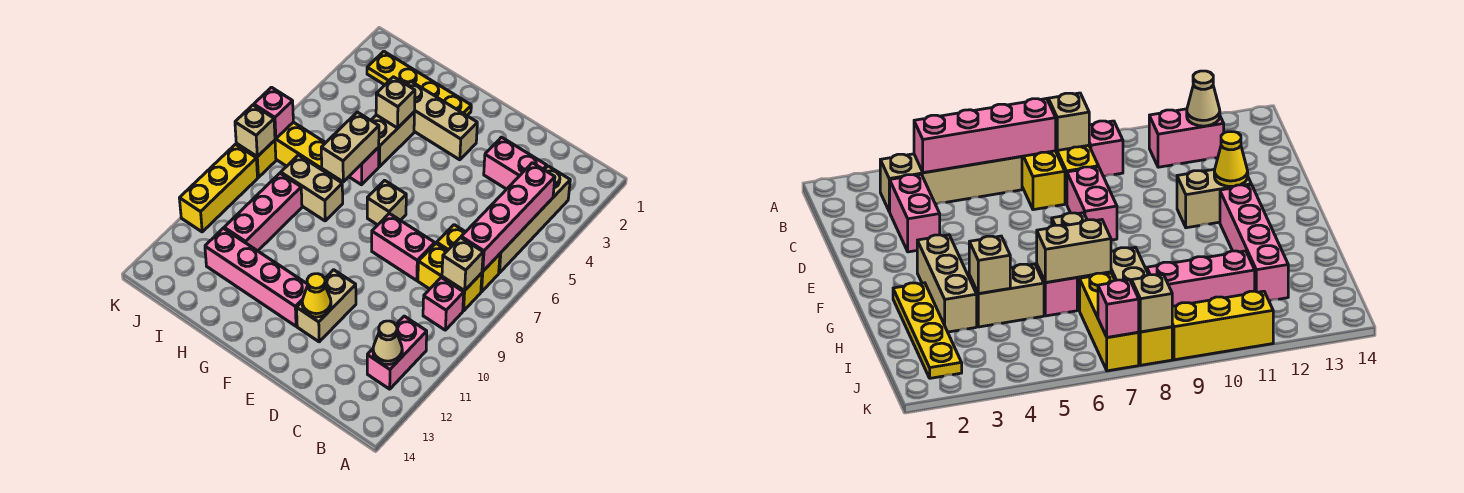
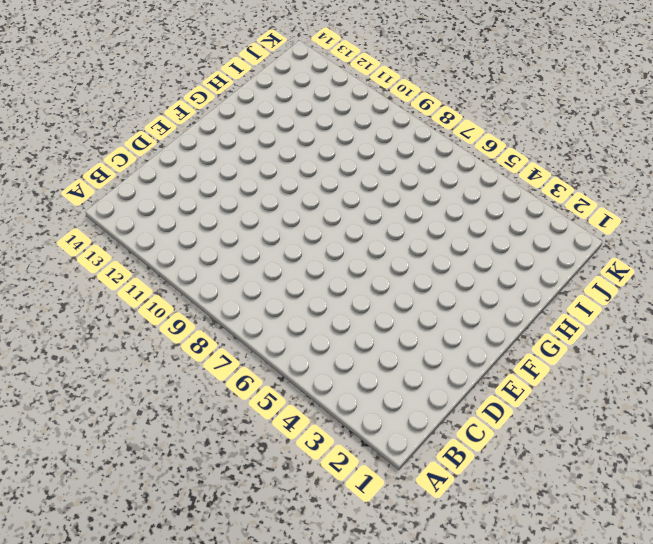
none -> tan brick B3:B6 level 1
none -> yellow brick B7:C7 level 1
none -> yellow brick B8:C8 level 1

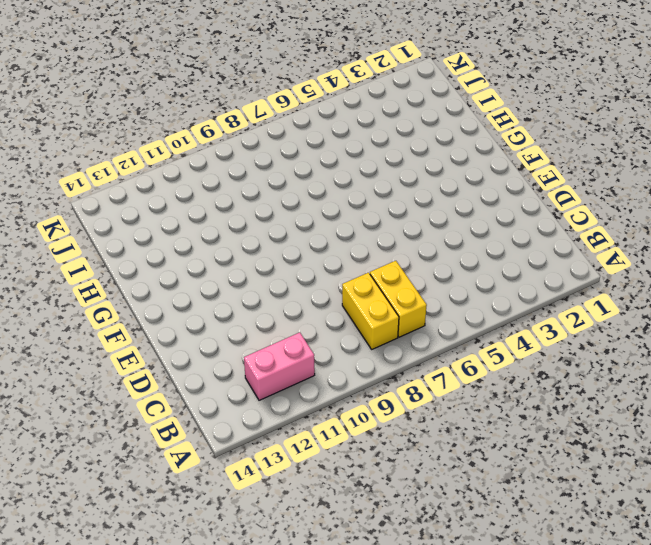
none -> tan brick B3:B6 level 1
none -> pink brick B9 level 1
none -> pink brick C3:D3 level 1

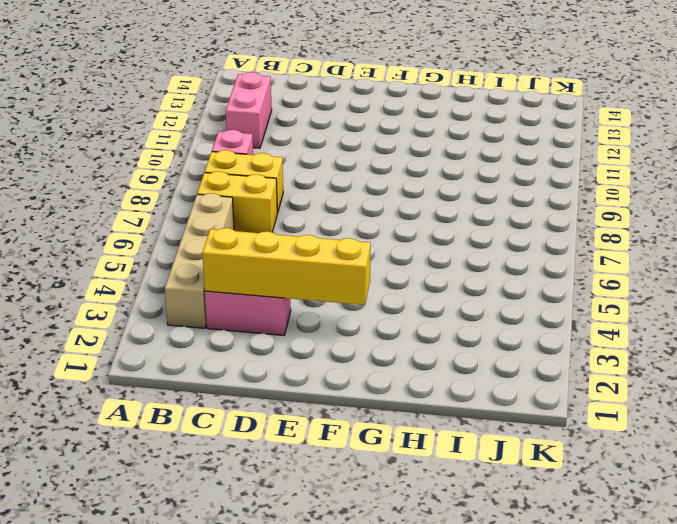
yellow brick C3:F3 level 2 -> none
none -> pink brick D8:E8 level 1
none -> tan brick E11:E12 level 1
none -> tan brick F3:H3 level 1

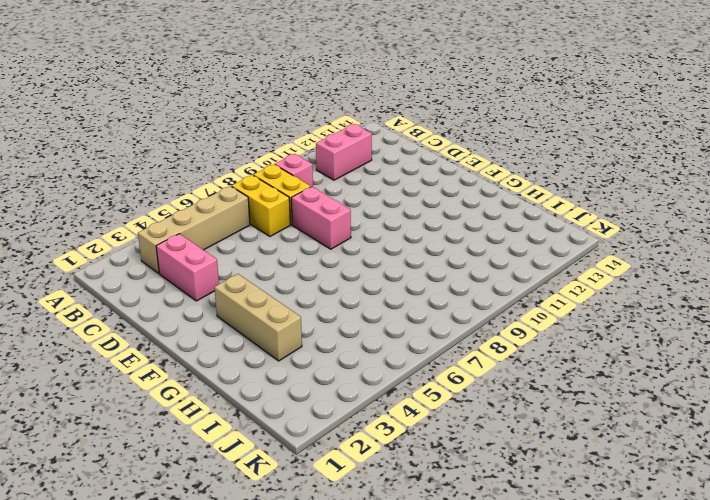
none -> tan brick E11:E12 level 1
none -> tan brick F7 level 1
none -> pink brick F12:I12 level 1

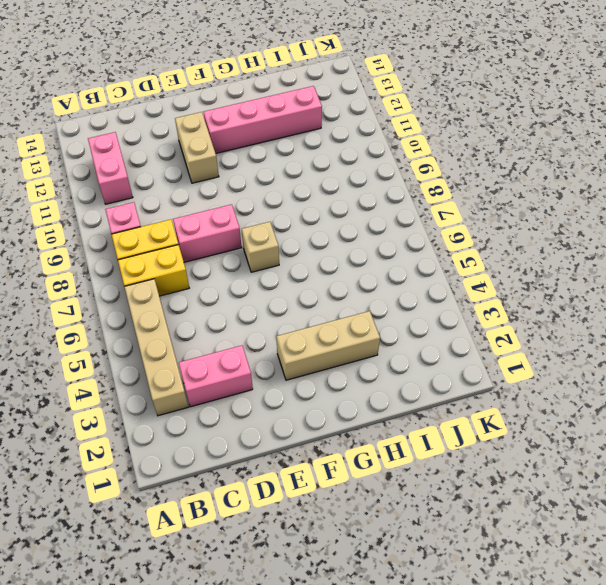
none -> yellow plate G2:J2 level 1
none -> tan brick H4:H5 level 1
none -> pink brick H6 level 1

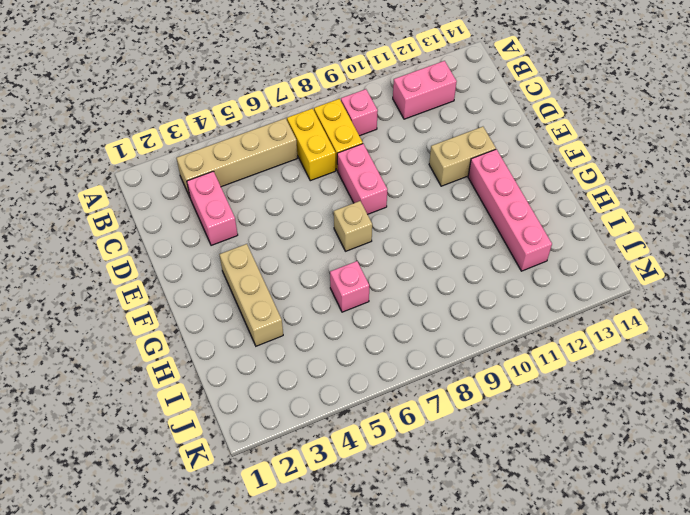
none -> yellow plate G2:J2 level 1
none -> tan brick H4:H5 level 1
none -> tan brick H8:I8 level 1

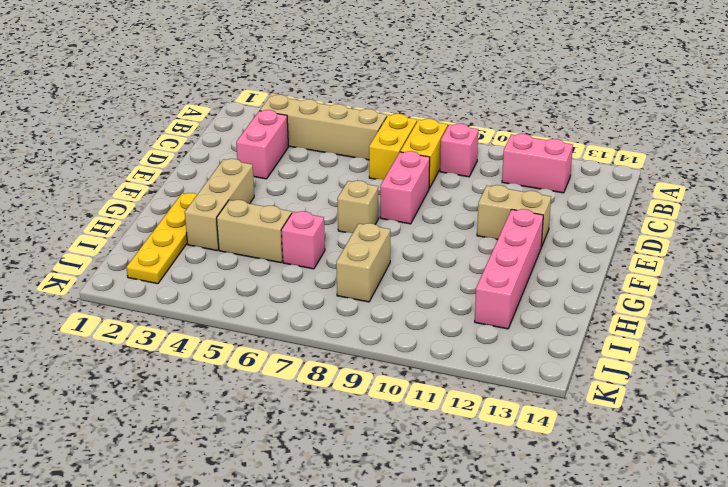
none -> yellow brick I7:K7 level 1
none -> pink brick I9:I11 level 1
none -> yellow brick K8 level 1

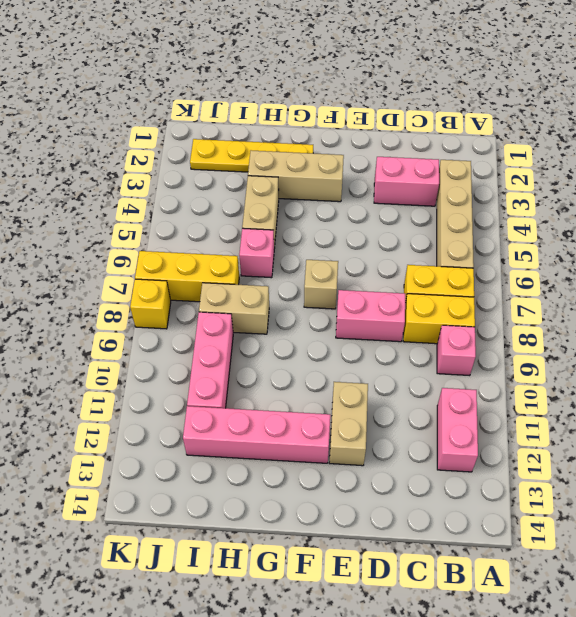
none -> yellow brick K9:K11 level 1
none -> pink brick B4:B7 level 2
none -> tan brick B8 level 2

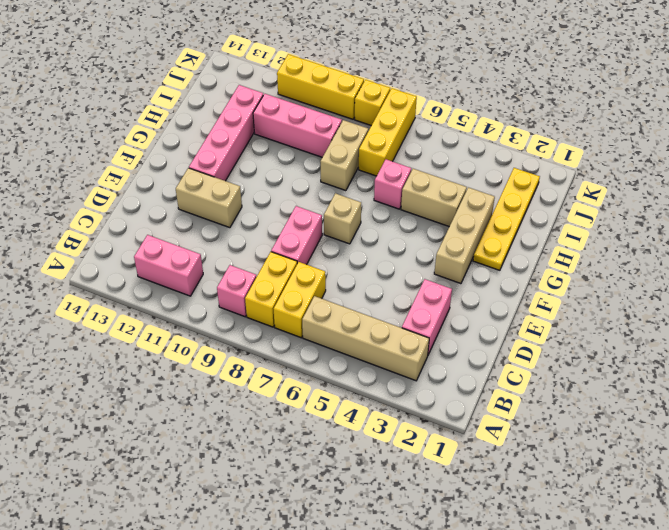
none -> pink brick B4:B7 level 2
none -> tan brick B8 level 2
none -> tan cone B12 level 2

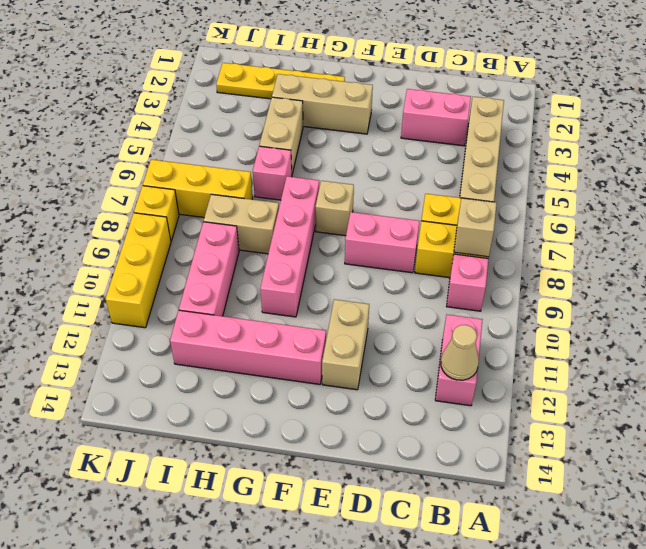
pink brick G7:G10 level 1 -> pink brick B4:B7 level 2
none -> yellow cone E12 level 2
none -> tan brick H4 level 2
none -> tan brick H6:H7 level 2

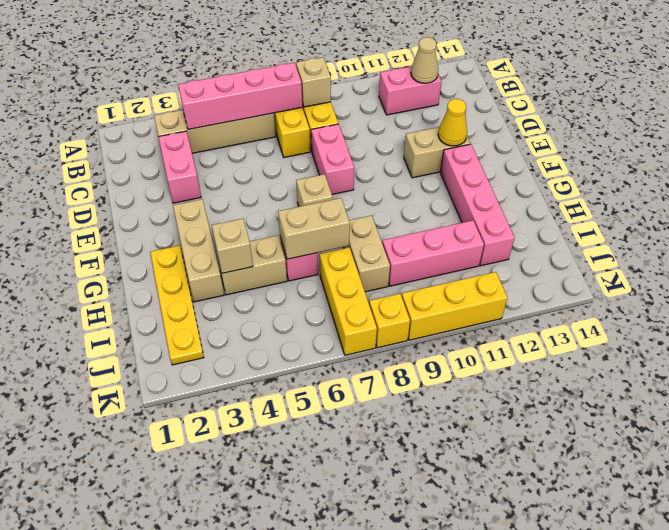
none -> pink brick B9 level 1
none -> pink brick K7 level 2
none -> tan brick K8 level 2

